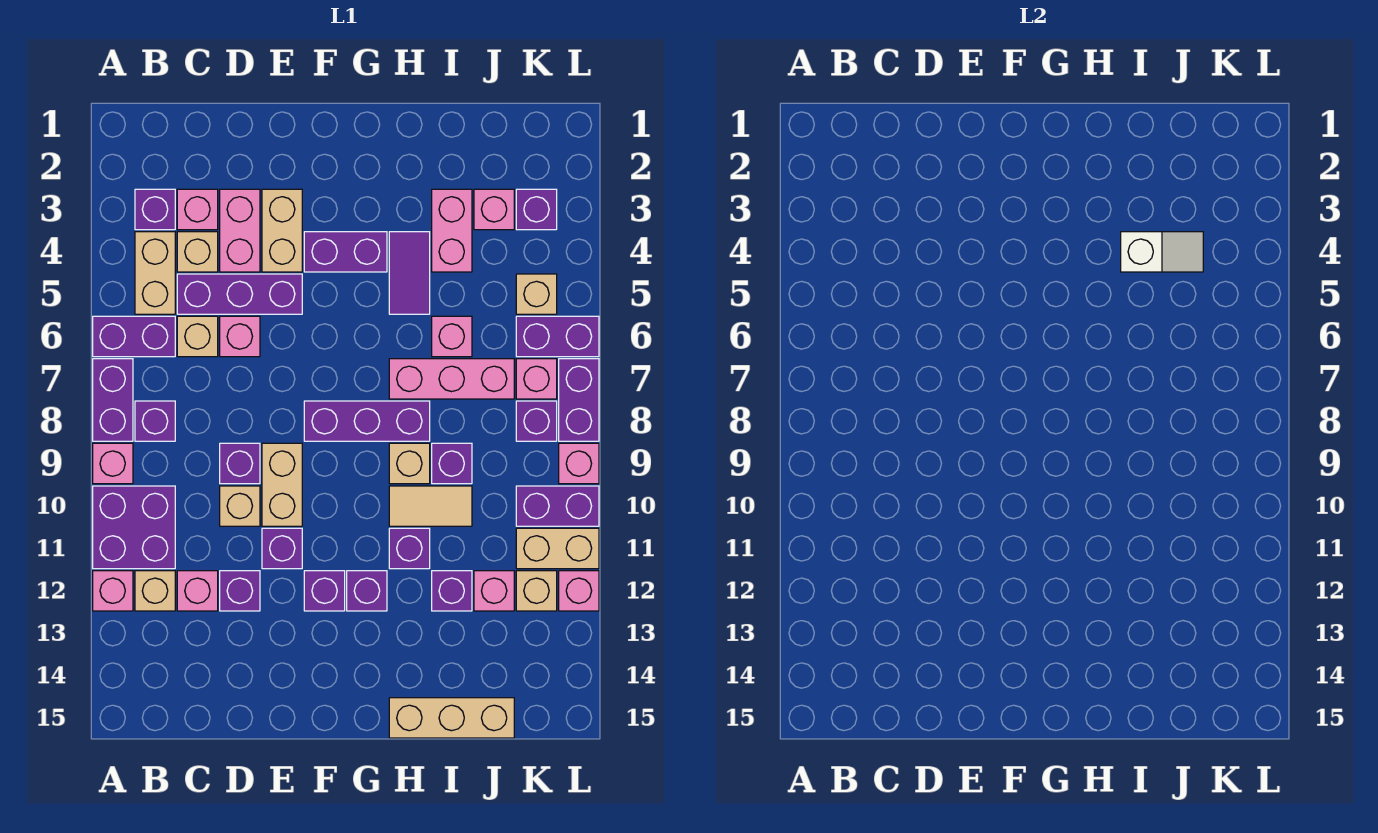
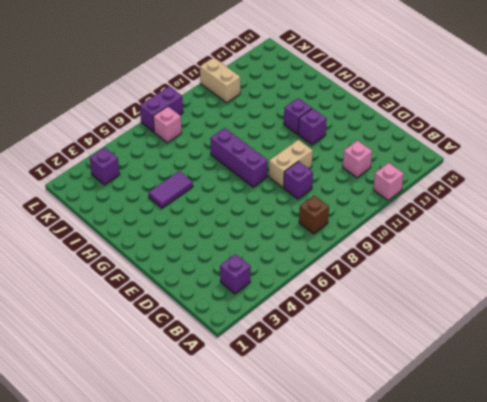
brown brick B8 level 1 -> purple brick B8 level 1
none -> purple brick A6:B6 level 1
none -> purple brick A7:A8 level 1
none -> pink brick A9 level 1
none -> purple brick A10:B11 level 1

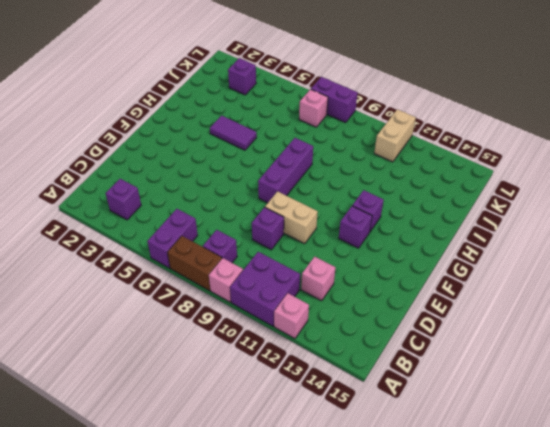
brown brick A7:A8 level 1 -> purple brick A7:A8 level 1
none -> tan brick B4:B5 level 1
none -> tan brick B12 level 1
none -> pink brick C3 level 1
none -> tan brick C4 level 1

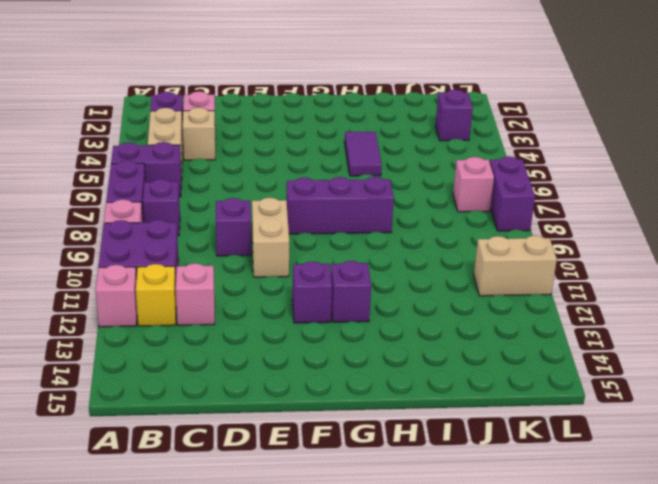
yellow brick B12 level 1 -> tan brick B12 level 1
none -> purple brick C5:E5 level 1
none -> tan brick C6 level 1
none -> pink brick D3:D4 level 1
none -> pink brick D6 level 1

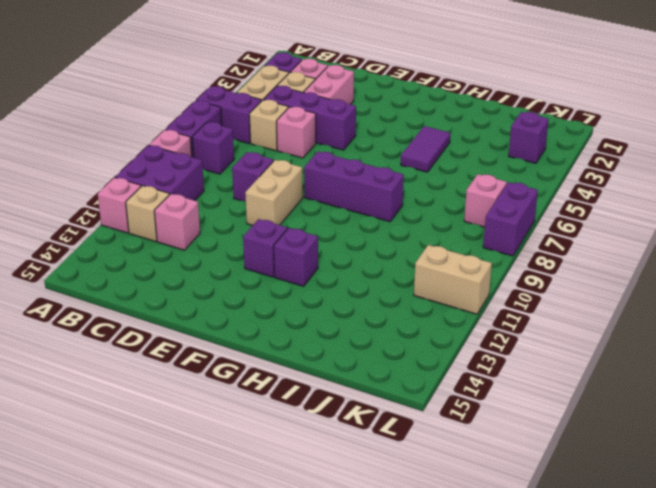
none -> tan brick D10 level 1
none -> purple brick D12 level 1
none -> tan brick E3:E4 level 1
none -> purple brick E11 level 1

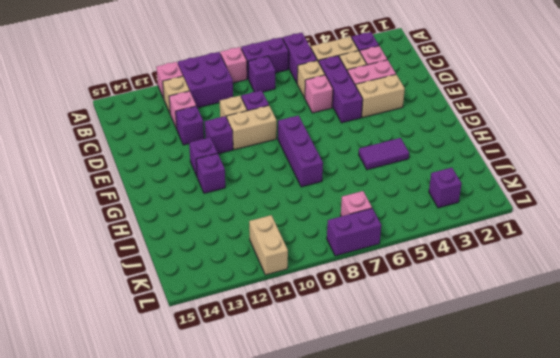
none -> purple brick F4:G4 level 1
none -> pink brick H7:J7 level 1
none -> tan brick H9 level 1
none -> tan tile H10:I10 level 1

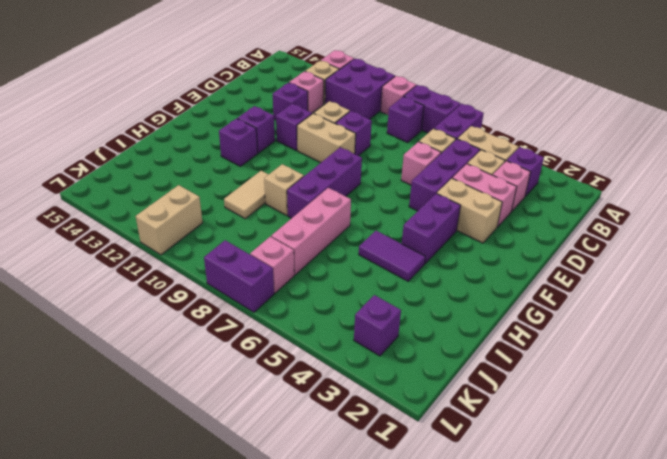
none -> purple brick H11 level 1
none -> tan brick H15:J15 level 1
none -> pink brick I3:I4 level 1
none -> pink brick I6 level 1

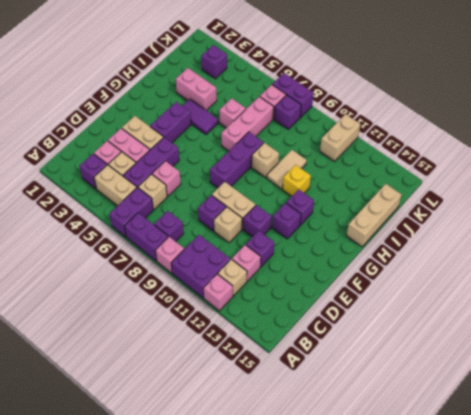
yellow brick H11 level 1 -> purple brick H11 level 1
none -> purple brick I9 level 1
none -> purple brick I12 level 1
none -> pink brick J3 level 1
none -> pink brick J12 level 1

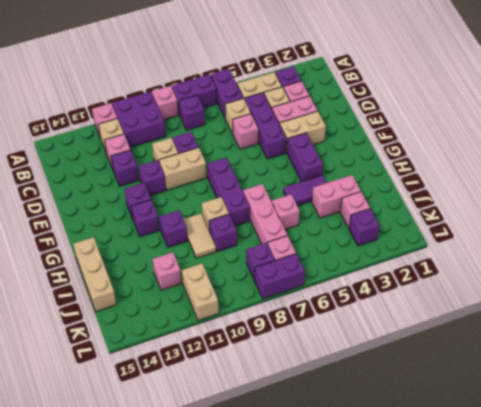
none -> purple brick I12 level 1
none -> tan brick K5 level 1
none -> purple brick K6:L6 level 1
none -> purple brick K10:L10 level 1

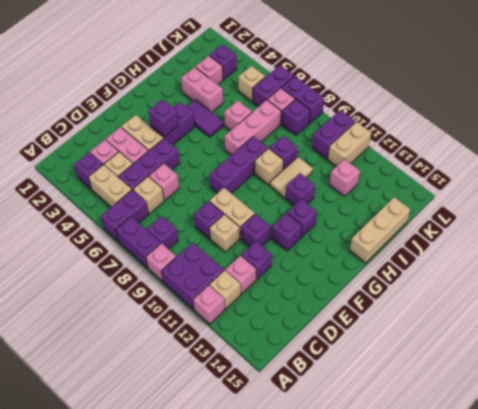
purple brick F4 level 2 -> purple brick I12 level 1
none -> tan brick K12 level 1
none -> pink brick L9 level 1
none -> pink brick L12 level 1
none -> white slope I4:J4 level 2 top I

